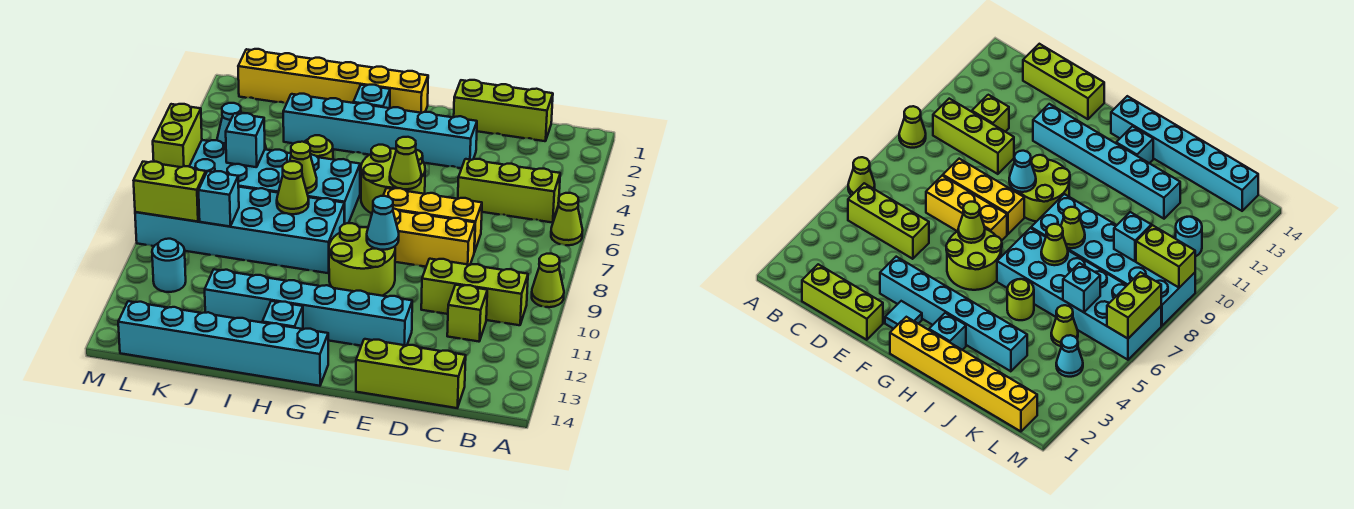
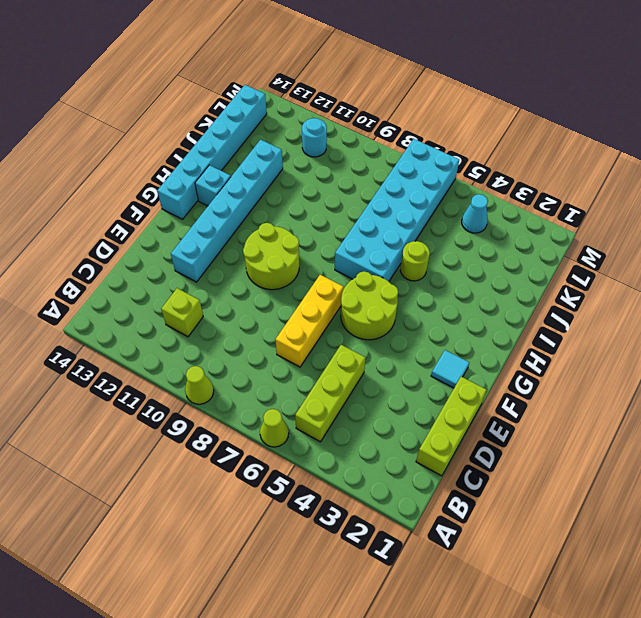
none -> lime brick B10:D10 level 1
none -> lime brick C14:E14 level 1
none -> yellow brick D8:F8 level 1
none -> cyan brick E3:J3 level 1

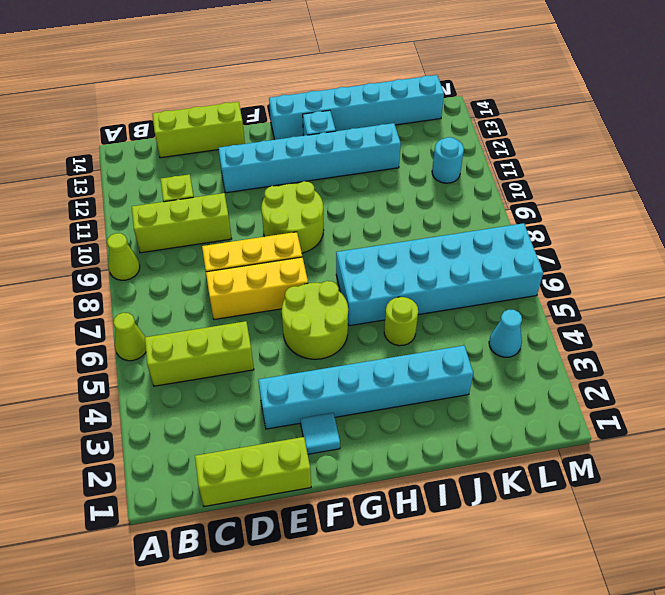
none -> yellow brick G1:L1 level 1
none -> cyan brick H2 level 1
none -> cyan brick H8:M9 level 1
none -> lime cone K5 level 1

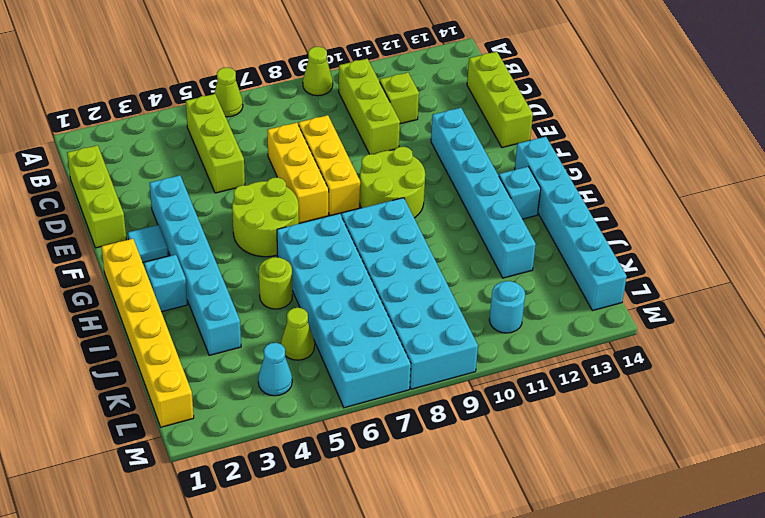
none -> lime cone F6 level 2
none -> cyan cone F9 level 2
none -> lime cone I7 level 2
none -> lime cone I8 level 2

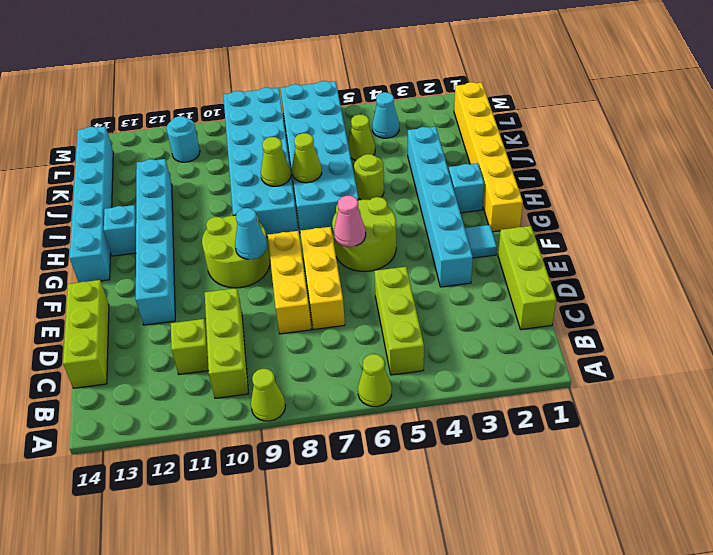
pink cone F6 level 2 -> lime cone F6 level 2
none -> cyan brick K6 level 2
none -> cyan brick K9 level 2
none -> lime brick L9:M9 level 2
none -> lime brick M6:M7 level 2

